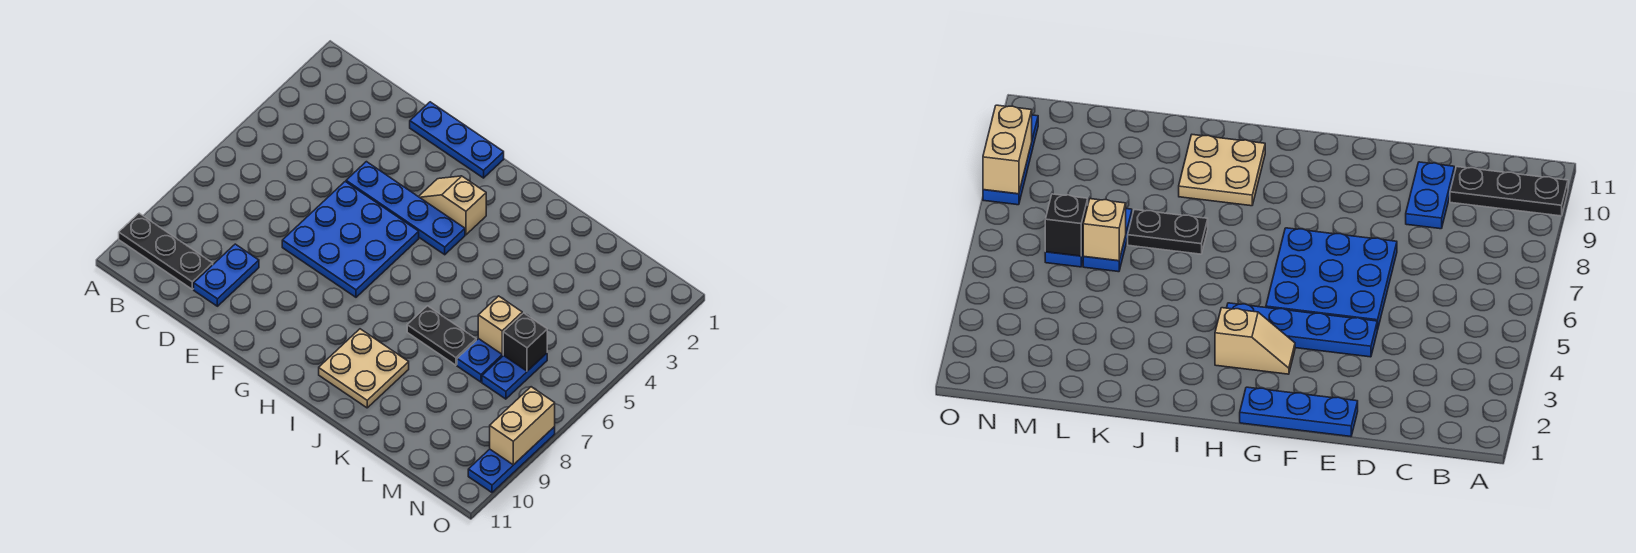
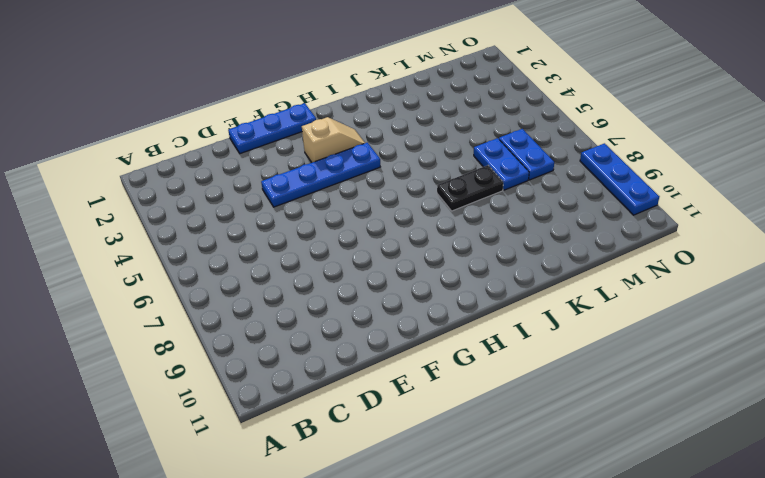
tan slope G3:H3 level 1 top G -> tan slope G3:H3 level 1 top H
none -> black plate A10:C10 level 1
none -> blue plate D9:D10 level 1
none -> blue plate E5:G7 level 1

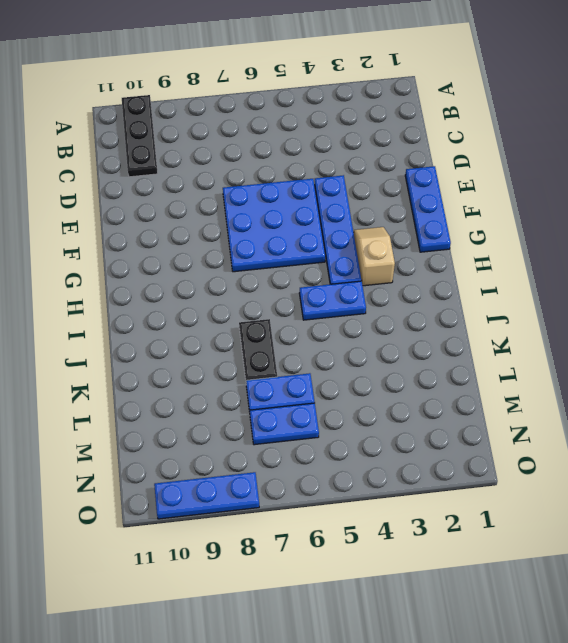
blue plate I4:I5 level 1 -> blue plate D9:D10 level 1
none -> tan plate I9:J10 level 1
none -> tan brick L6 level 2
none -> black brick M6 level 2

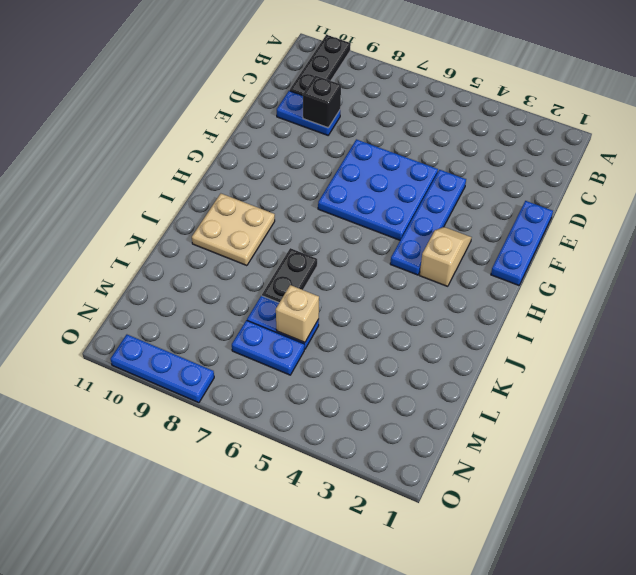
black brick D9 level 2 -> black brick M6 level 2
none -> tan brick O8:O9 level 2

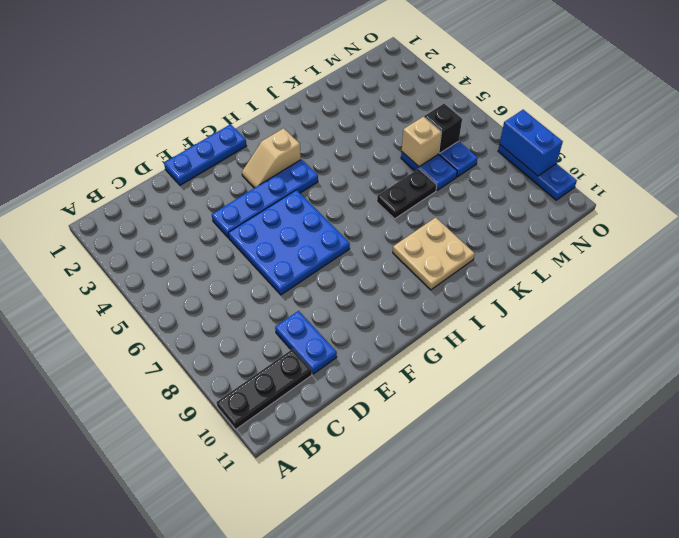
blue brick O8:O9 level 2 -> tan brick O8:O9 level 2

